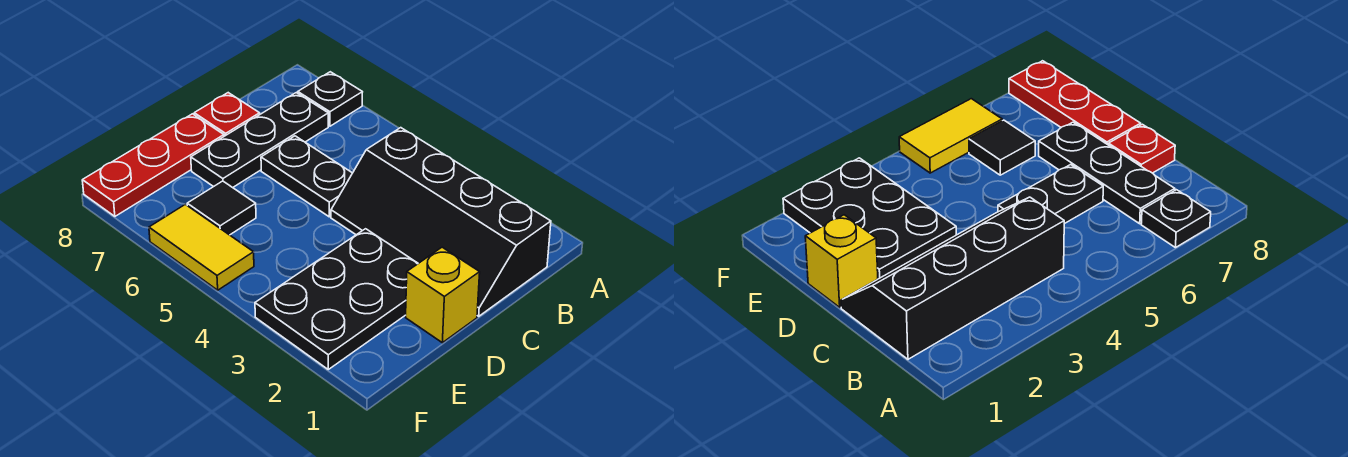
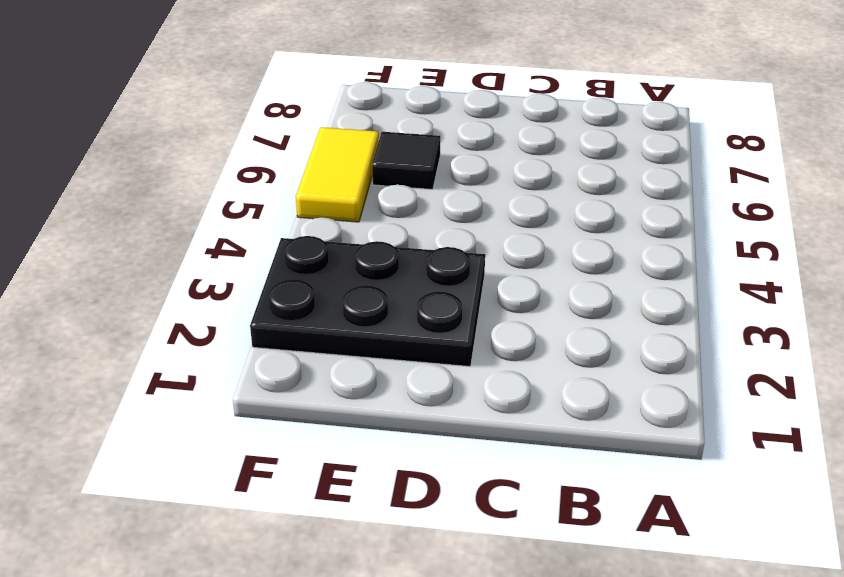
none -> black plate A7 level 1
none -> black slope B1:C4 level 1 top B

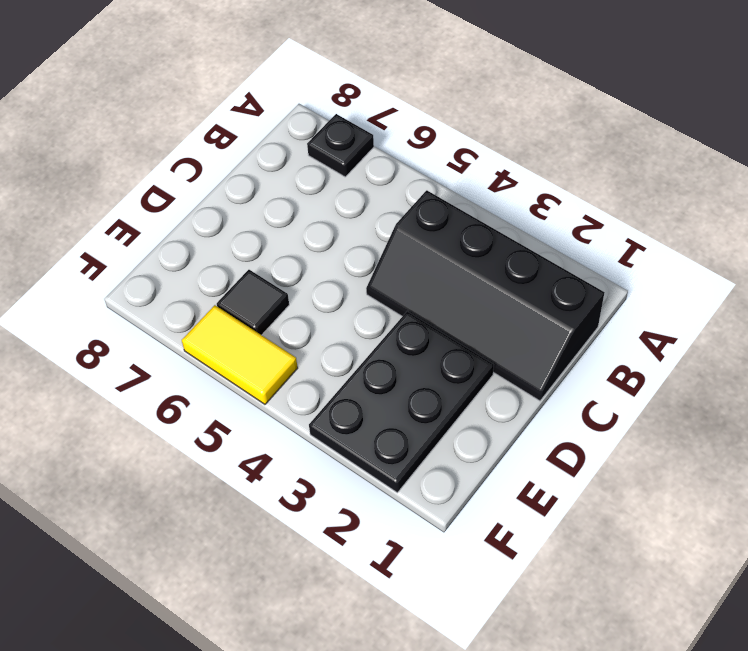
none -> black plate B7:D7 level 1
none -> black plate C5:C6 level 1

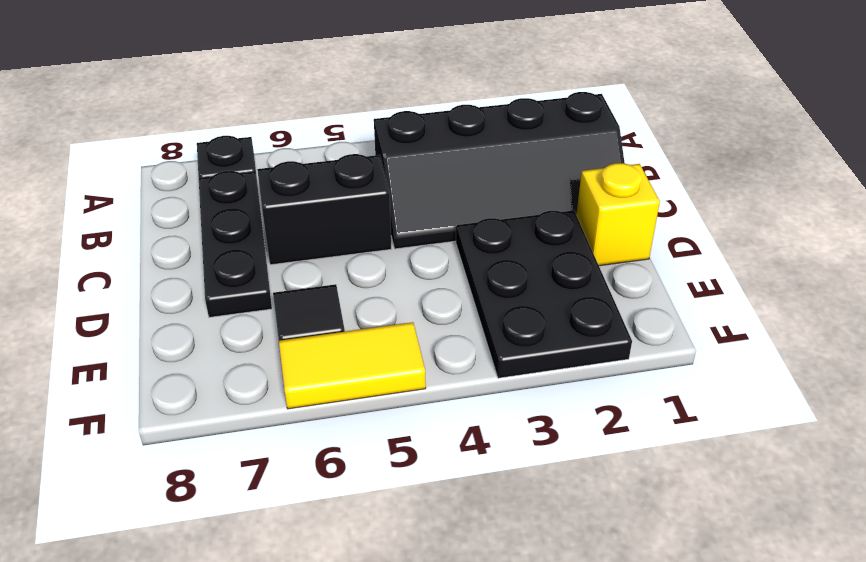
black brick C5:C6 level 1 -> black plate C5:C6 level 1
none -> red plate C8 level 1
none -> red plate D8:F8 level 1

